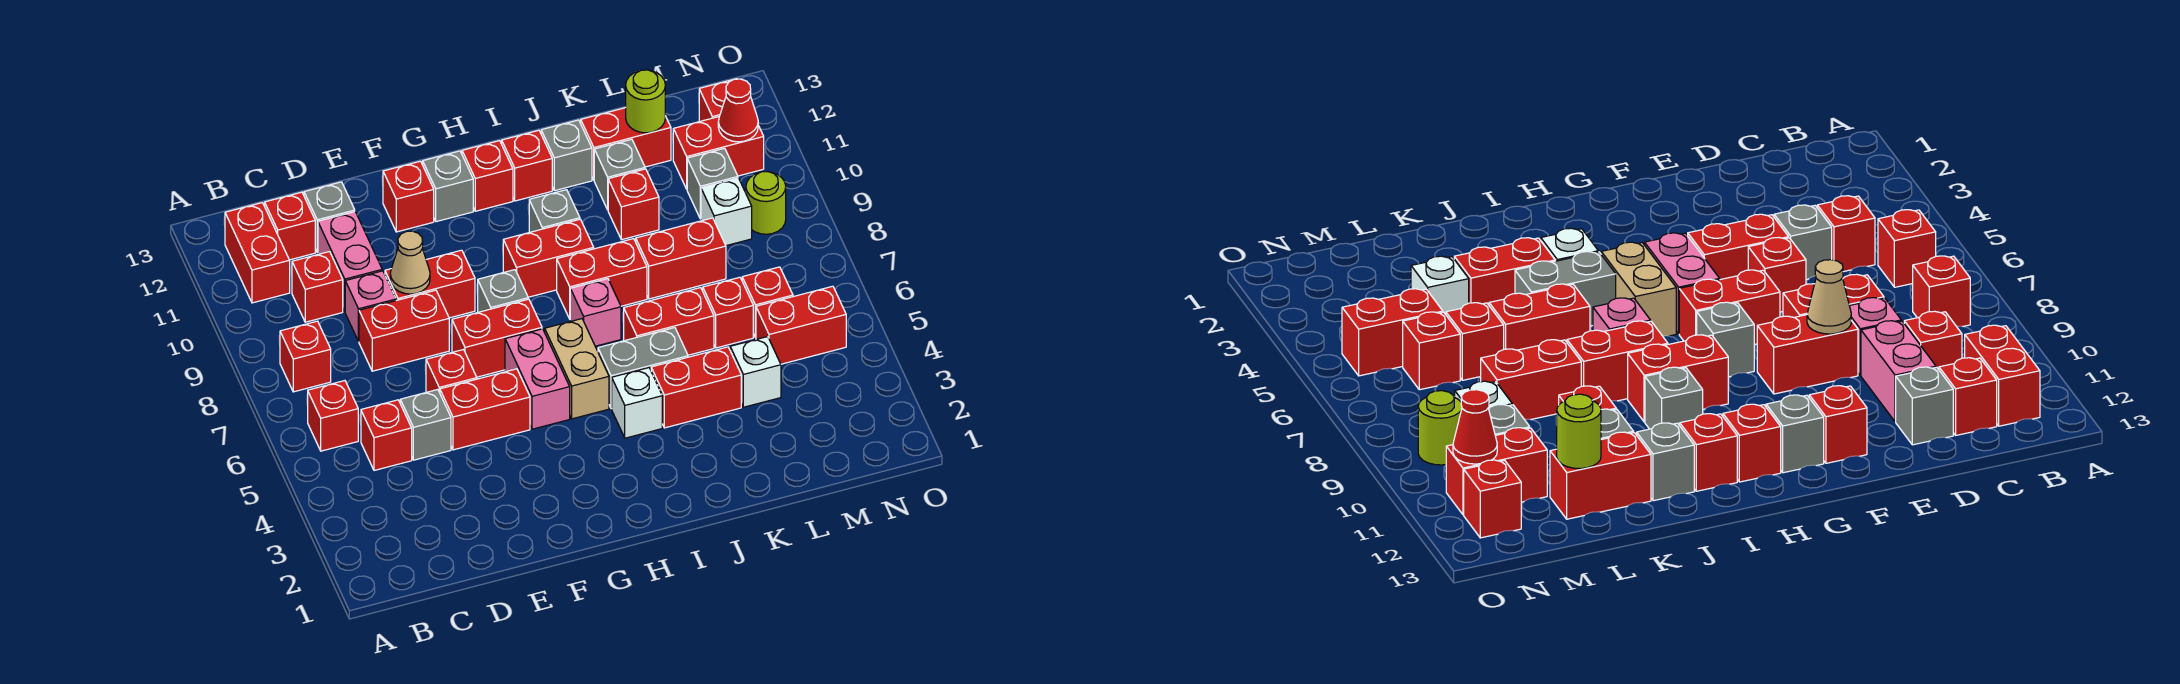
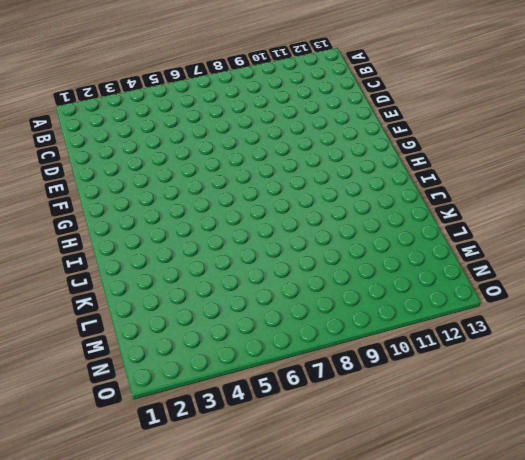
none -> red brick B6 level 1
none -> red brick B8 level 1
none -> red brick B11:B12 level 1
none -> red brick C5 level 1

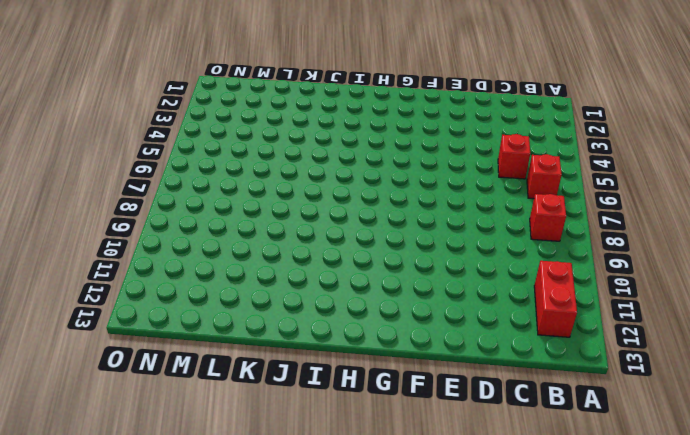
none -> red brick C10 level 1
none -> red brick C12 level 1
none -> grey brick D5 level 1
none -> red brick D8:E8 level 1

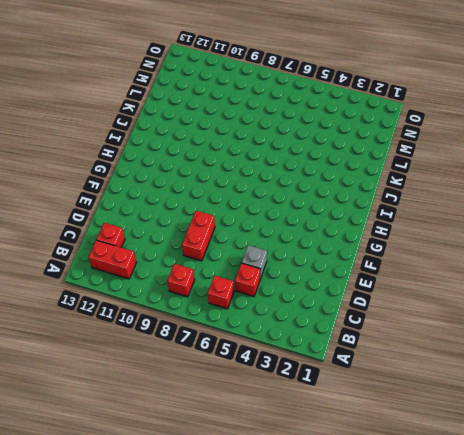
none -> red brick C10 level 1
none -> pink brick D9 level 1
none -> pink brick D10:D11 level 1
none -> grey brick D12 level 1

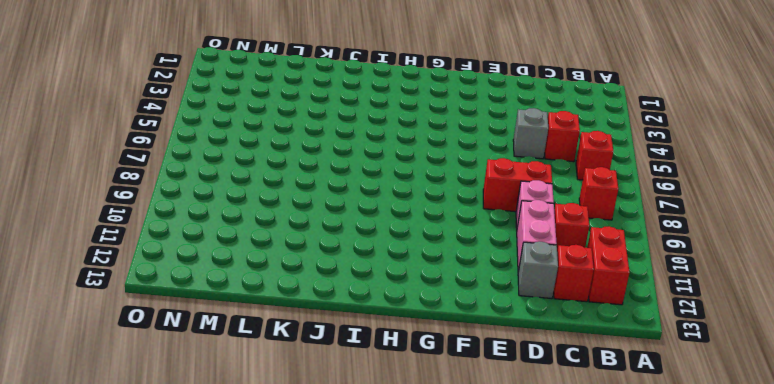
none -> red brick E5:F5 level 1
none -> red brick E6 level 1
none -> red brick E9:F9 level 1
none -> red brick F7:G7 level 1

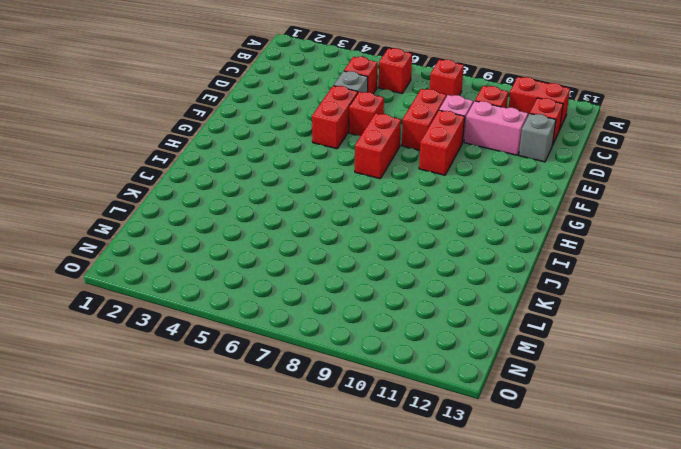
none -> red brick F12 level 1
none -> pink brick G5:G6 level 1
none -> grey brick G8 level 1
none -> grey brick G12 level 1

